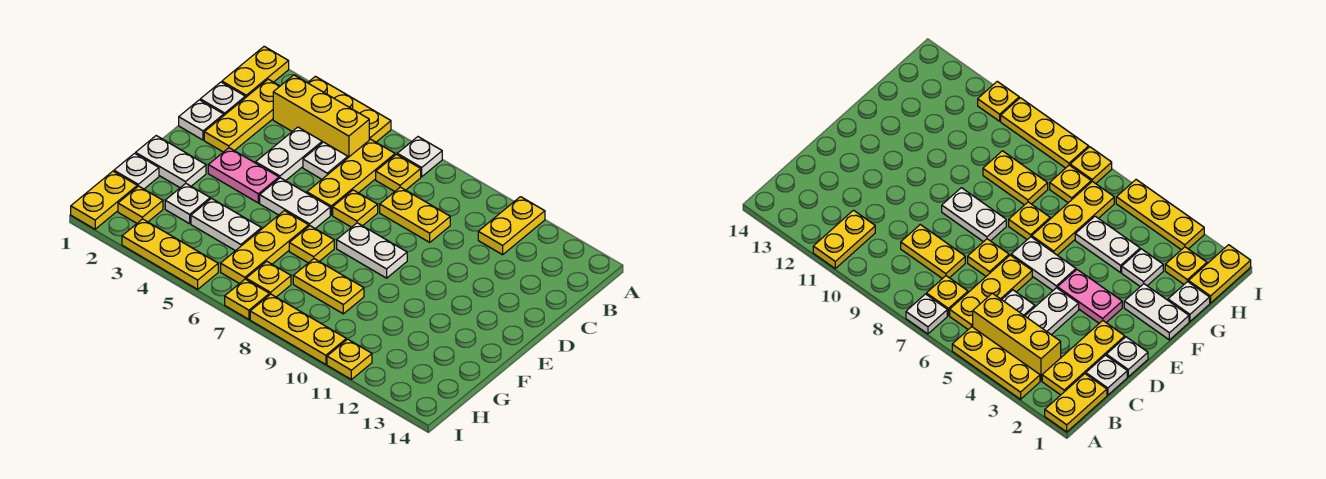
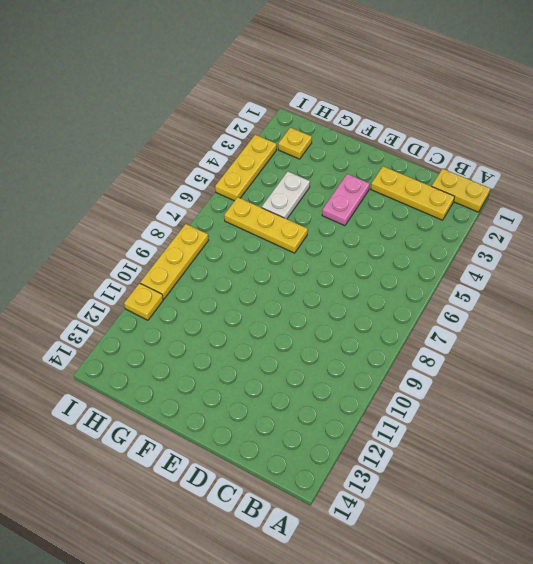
none -> yellow plate A3:A5 level 1
none -> white plate A7 level 1
none -> yellow plate A11:B11 level 1
none -> yellow brick B3:B5 level 1

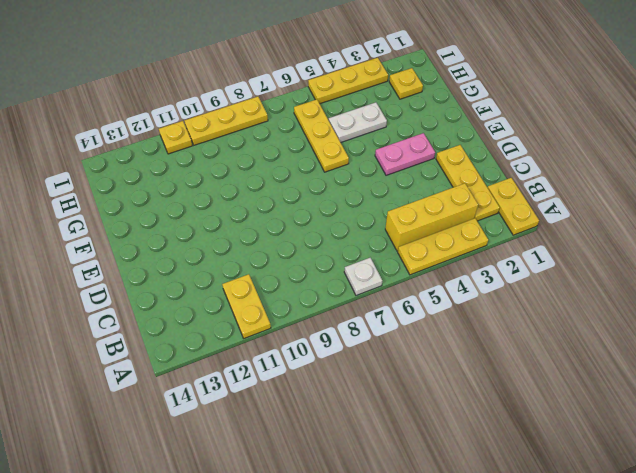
none -> yellow plate B6:D6 level 1
none -> yellow plate B7 level 1
none -> white plate C1 level 1
none -> white plate C4:D4 level 1

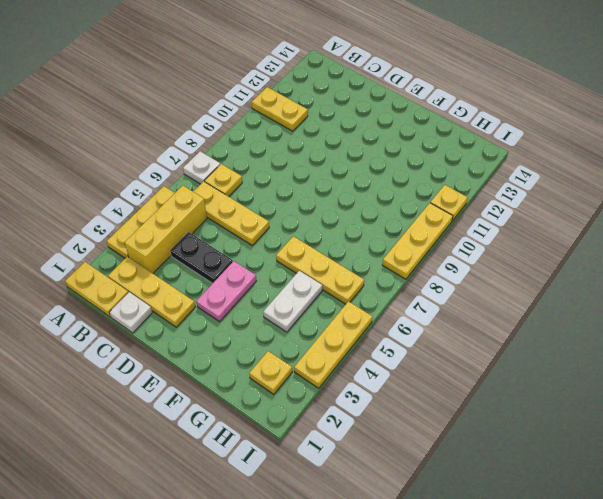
black plate C4:D4 level 1 -> white plate C4:D4 level 1
none -> white plate C5 level 1
none -> yellow plate C8:C9 level 1
none -> white plate D1 level 1
none -> yellow plate D7 level 1

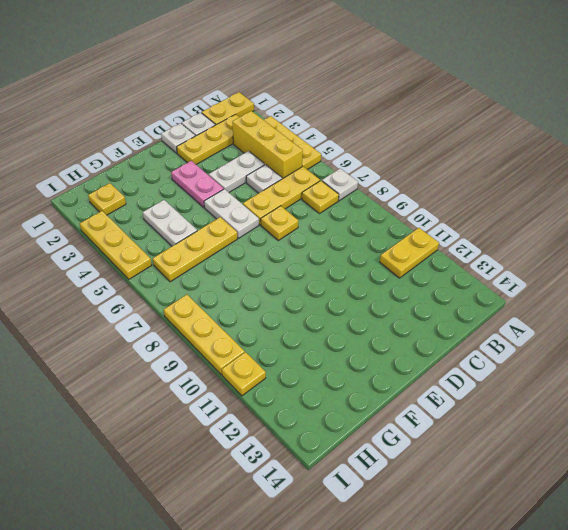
none -> yellow plate C8:C9 level 1
none -> white plate E8:E9 level 1
none -> white plate F1:F2 level 1
none -> yellow plate F7 level 1

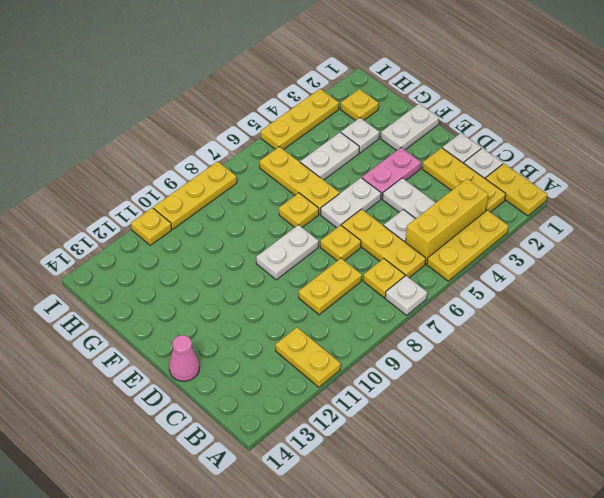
pink cone D14 level 1 -> none
none -> white plate G1 level 1
none -> yellow plate G8:G9 level 1
none -> yellow plate H1:I1 level 1
none -> yellow plate H7 level 1

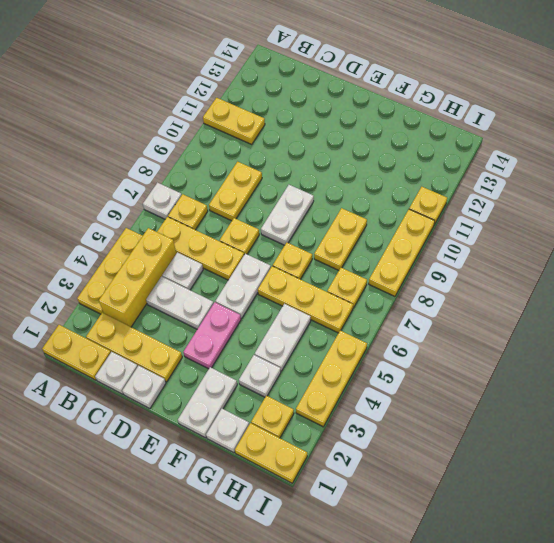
none -> yellow plate I7 level 1

